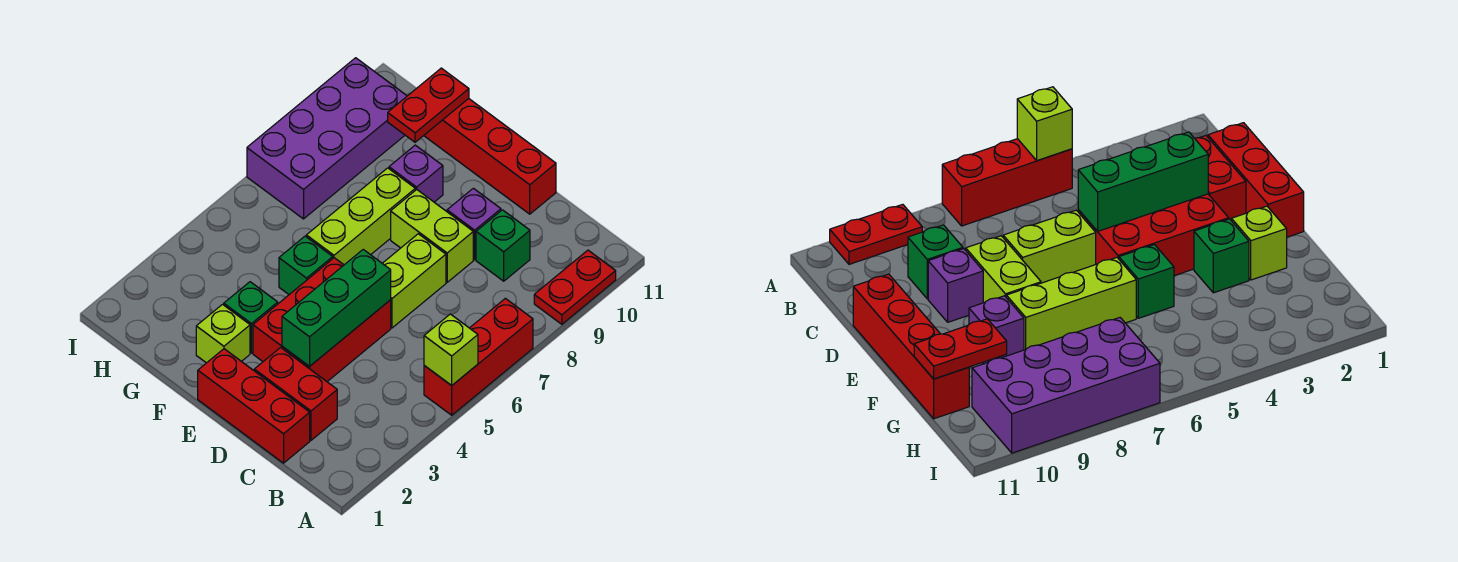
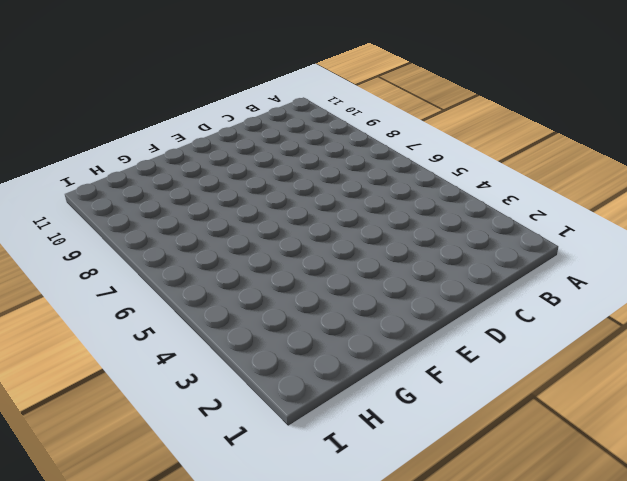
none -> red brick A5:A7 level 1
none -> red plate A9:A10 level 1
none -> red brick C1:E1 level 1

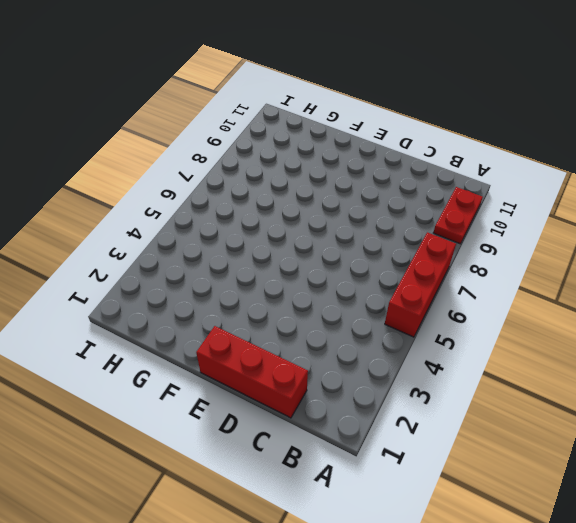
none -> red brick C2:D2 level 1
none -> green brick C9 level 1
none -> red brick D3:E5 level 1

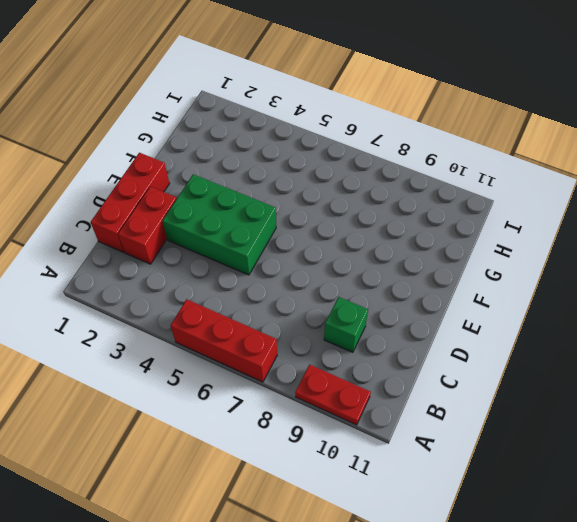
green brick D3:E5 level 1 -> red brick D3:E5 level 1
none -> lime brick D6:D7 level 1
none -> lime brick D8:E8 level 1
none -> purple brick D9 level 1

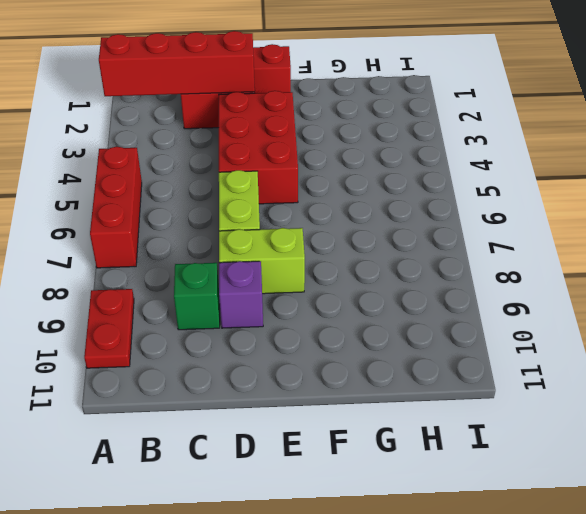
red brick A2:D2 level 2 -> red brick D11:G11 level 1
none -> lime brick F2 level 1
none -> green brick F3 level 1
none -> green brick F5 level 1

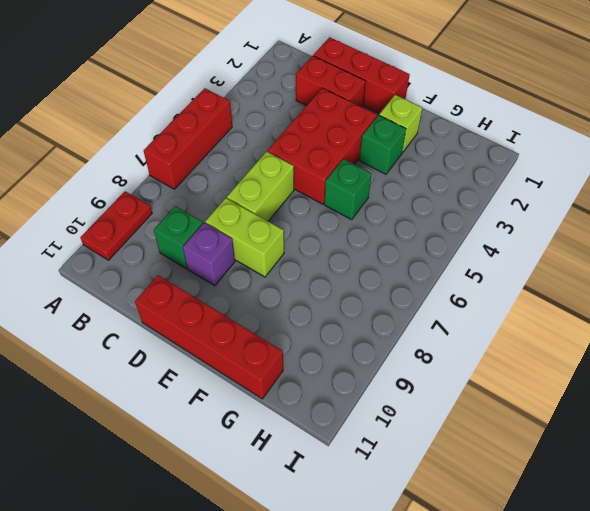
none -> lime brick F6:F8 level 1
none -> purple brick F9 level 1
none -> purple brick H7:I10 level 1

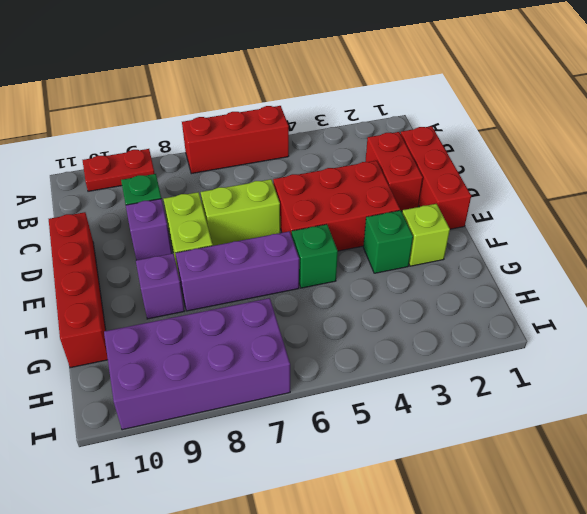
purple brick F6:F8 level 1 -> lime brick F6:F8 level 1
none -> lime brick A5 level 2
none -> green brick D3:D5 level 2
none -> red plate G10:G11 level 2

